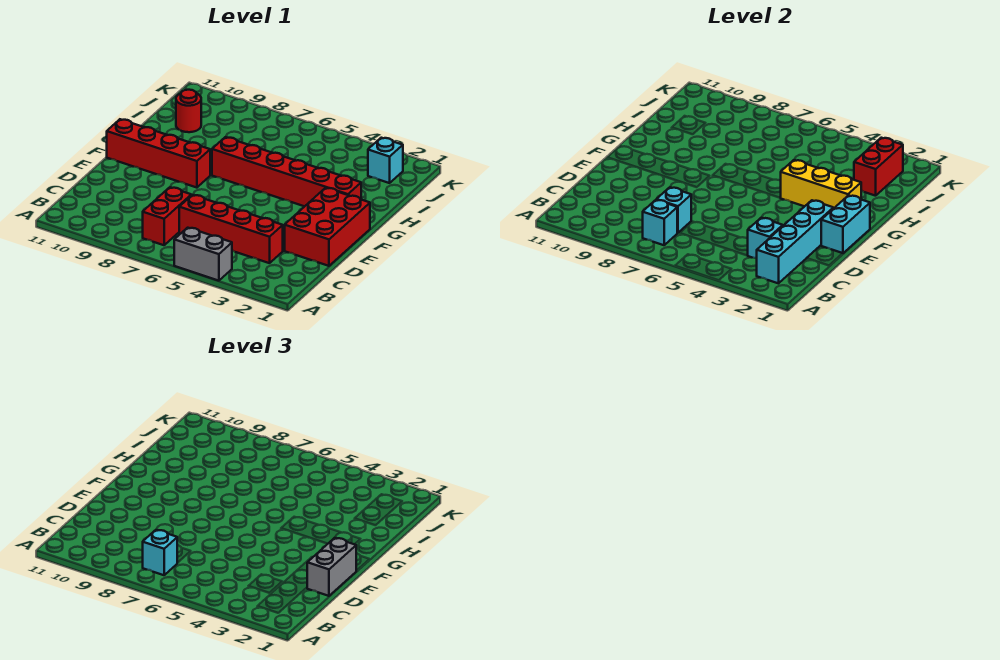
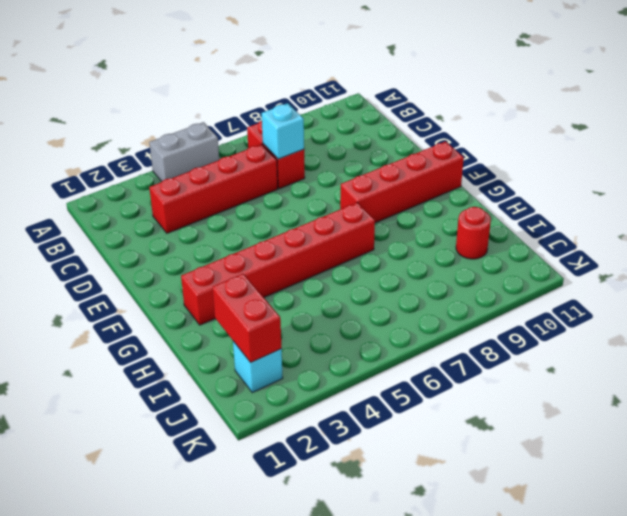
none -> red brick D1:F2 level 1
none -> cyan brick B2:E2 level 2
none -> cyan brick B7 level 2

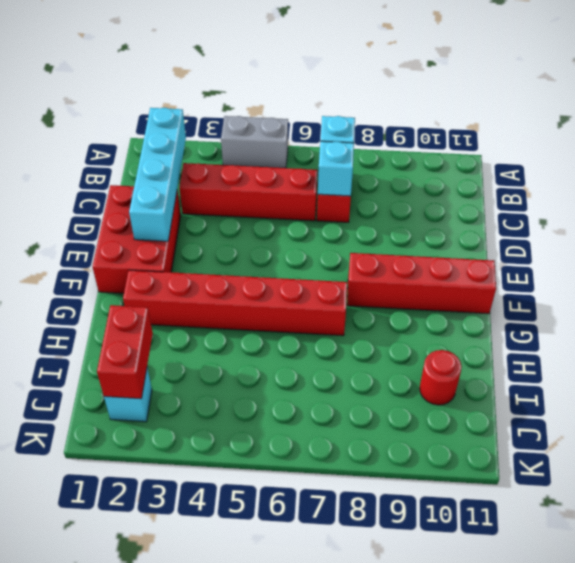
none -> cyan brick C3 level 2
none -> cyan brick E1:F1 level 2
none -> yellow brick G2:G4 level 2

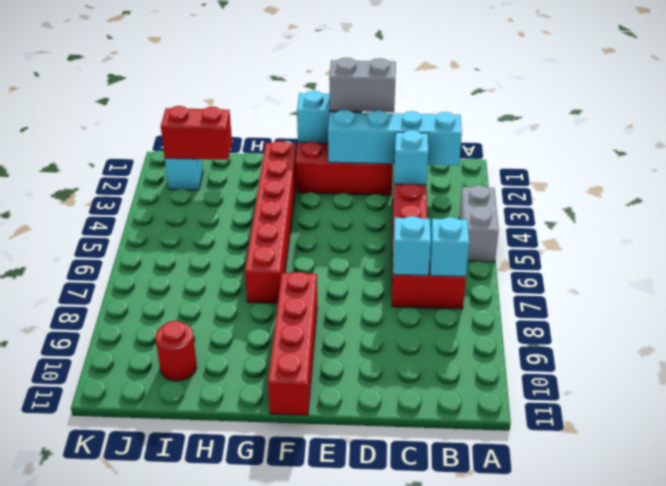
none -> yellow brick G2:G4 level 2
none -> cyan brick B7 level 3

